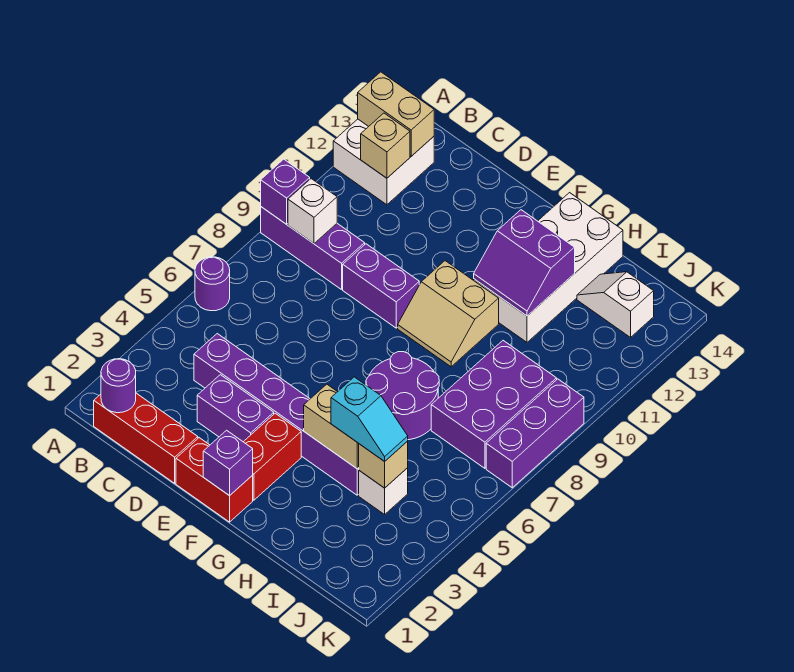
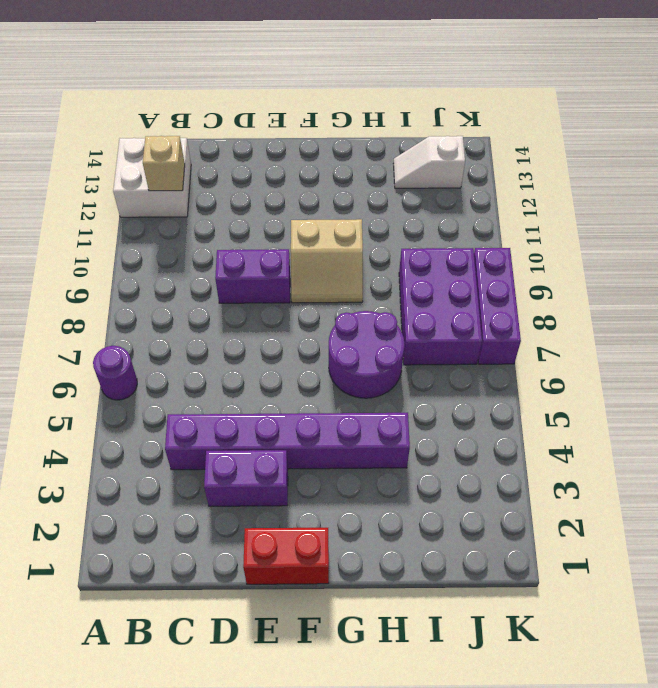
none -> purple brick A9:C9 level 1
none -> red brick B1:D1 level 1
none -> red brick F2:F3 level 1

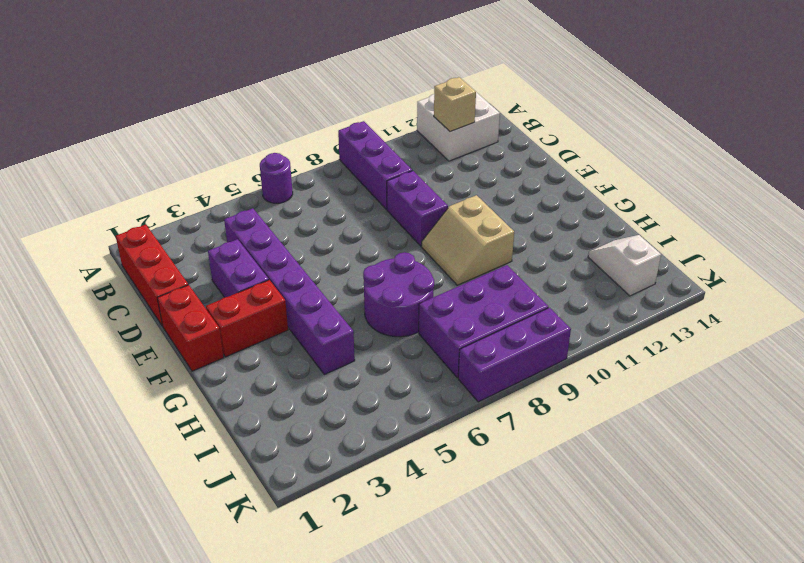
none -> white brick G11:H14 level 1
none -> white brick I4 level 1
none -> purple brick A9 level 2

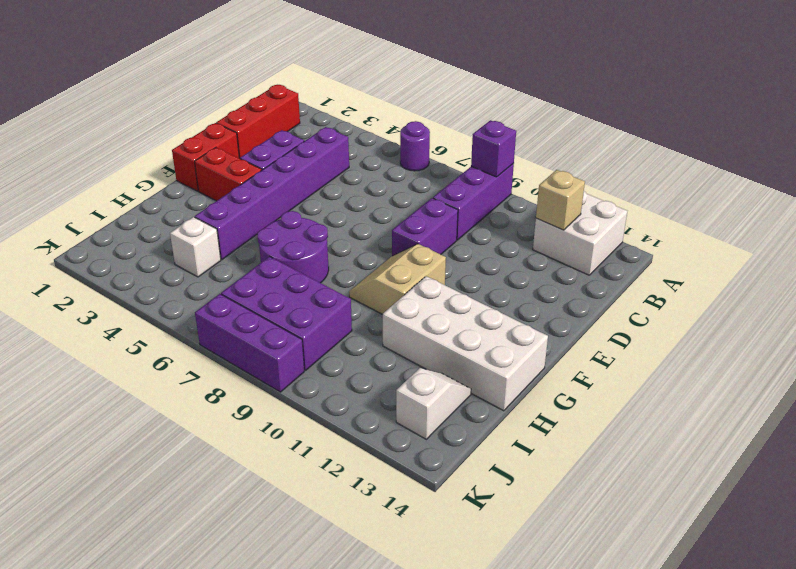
none -> tan brick A13:B13 level 2
none -> purple round brick B1 level 2
none -> white brick B9 level 2

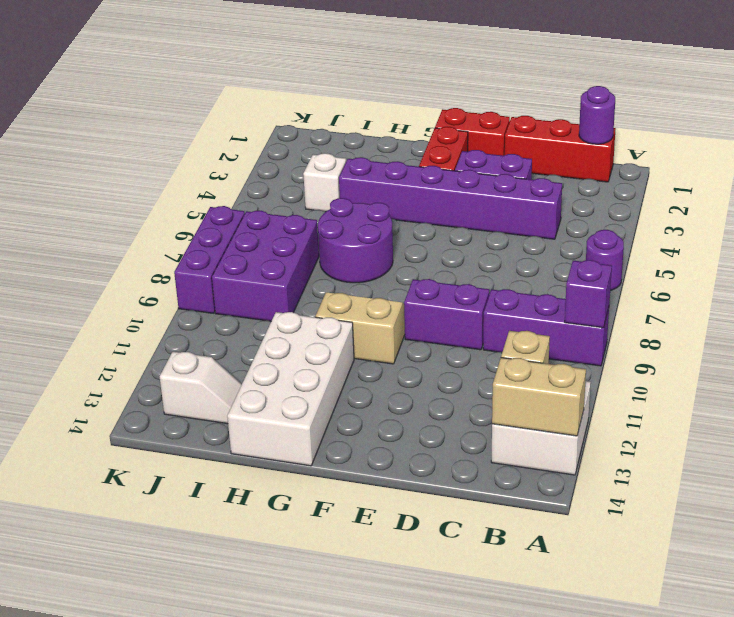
none -> white brick B9 level 2
none -> purple brick F1 level 2
none -> tan brick G4:H4 level 2

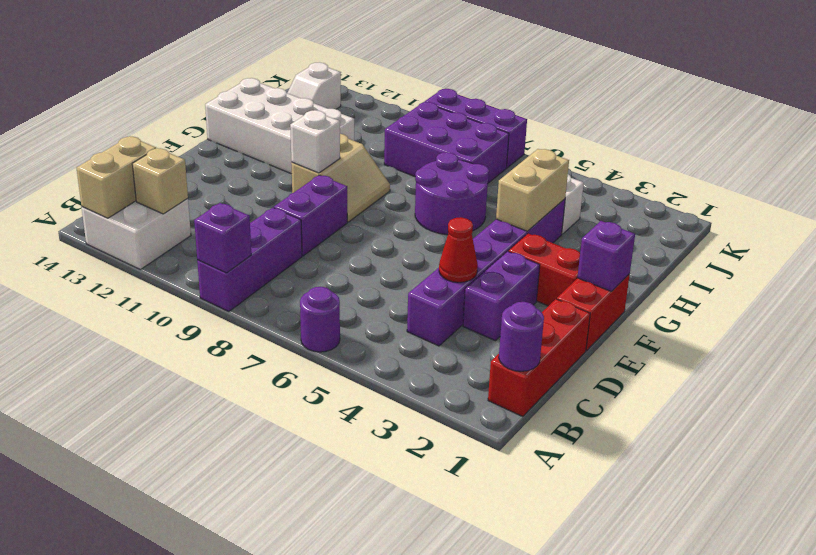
red cone D4 level 2 -> none
white brick F10 level 2 -> white brick B9 level 2
none -> purple slope G11:H12 level 2 top 12
none -> tan brick I4 level 2
none -> cyan slope H4:I4 level 3 top H

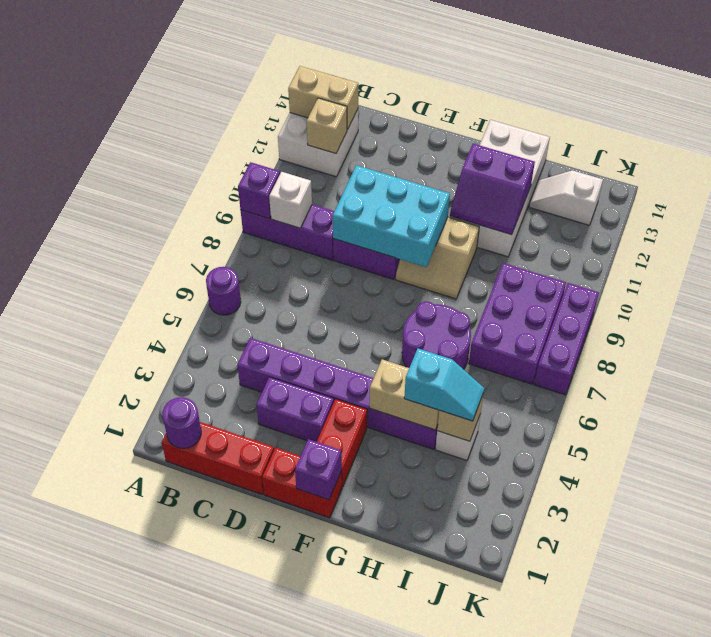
cyan brick D9:F10 level 2 -> none

